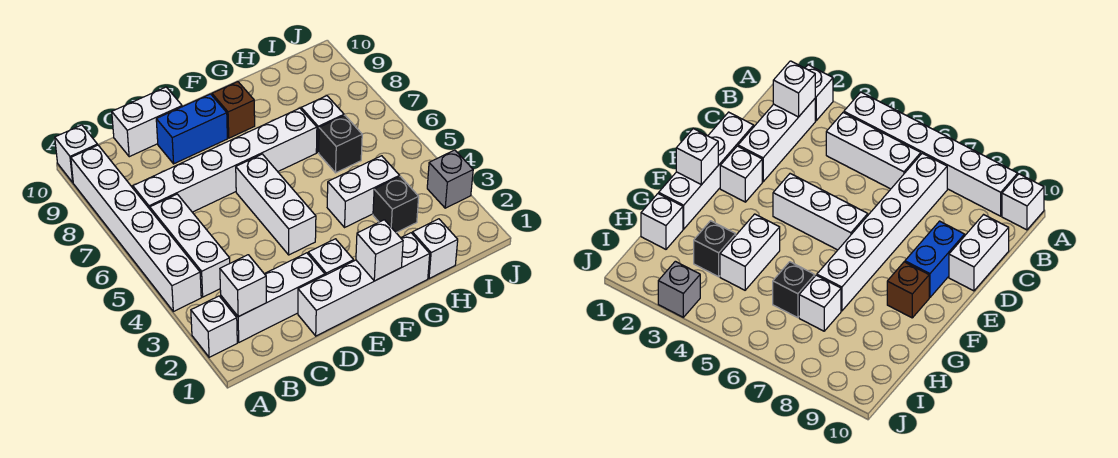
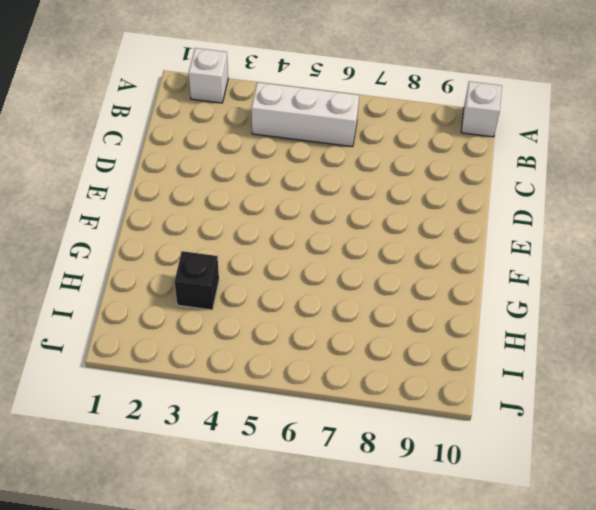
none -> white brick A4:A9 level 1
none -> white brick B2:D2 level 1
none -> white brick B7:G7 level 1

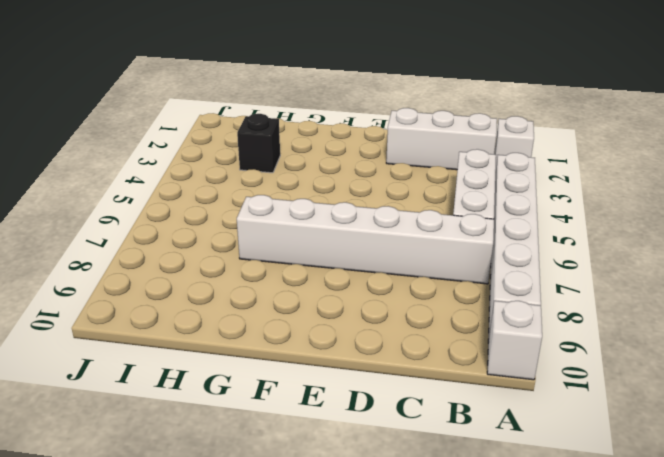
none -> white brick C10:D10 level 1
none -> white brick D1:G1 level 1
none -> blue brick D9:E9 level 1

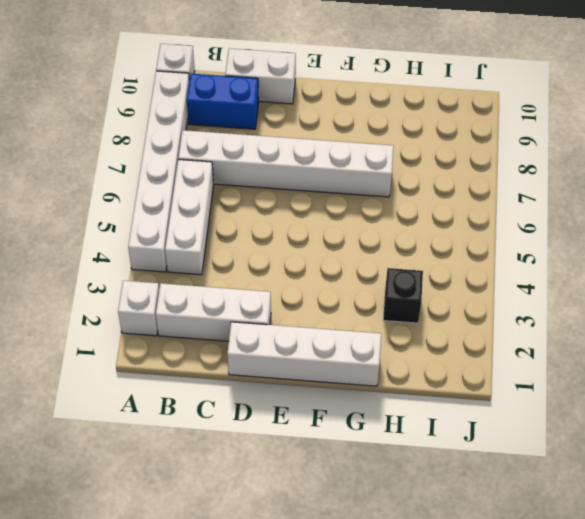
blue brick B9:C9 level 1 -> blue brick D9:E9 level 1
none -> white brick E2 level 1
none -> white brick E4:E6 level 1
none -> brown brick F9 level 1

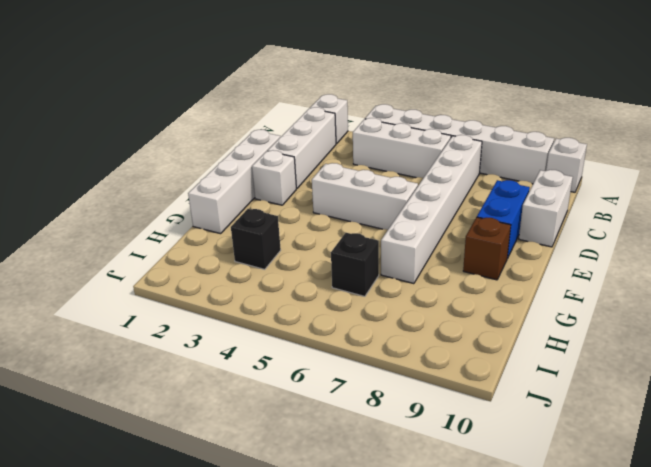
none -> white brick G4:H4 level 1
none -> white brick H1 level 1
none -> white brick H7 level 1

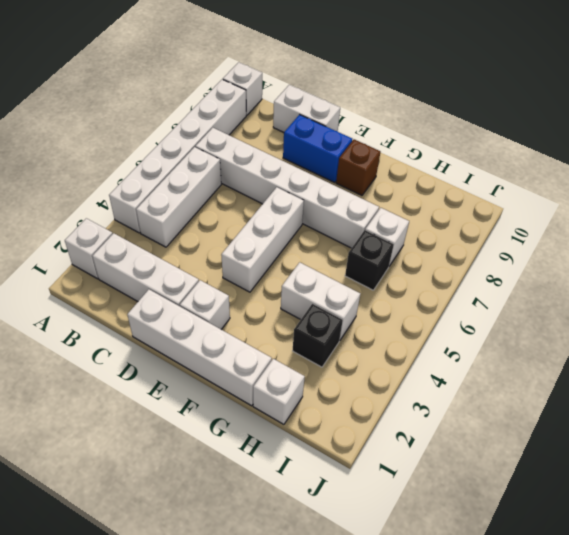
none -> grey brick J3 level 1
none -> white brick B2 level 2
none -> white brick F1 level 2

